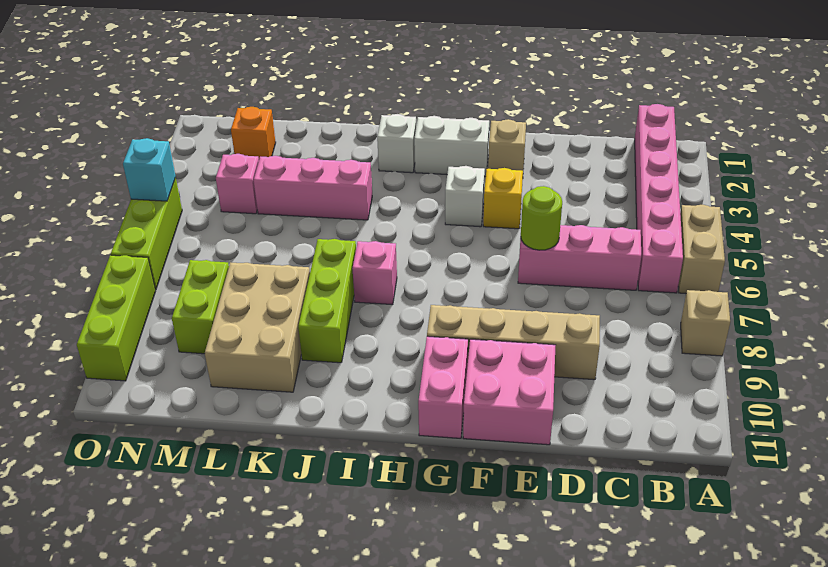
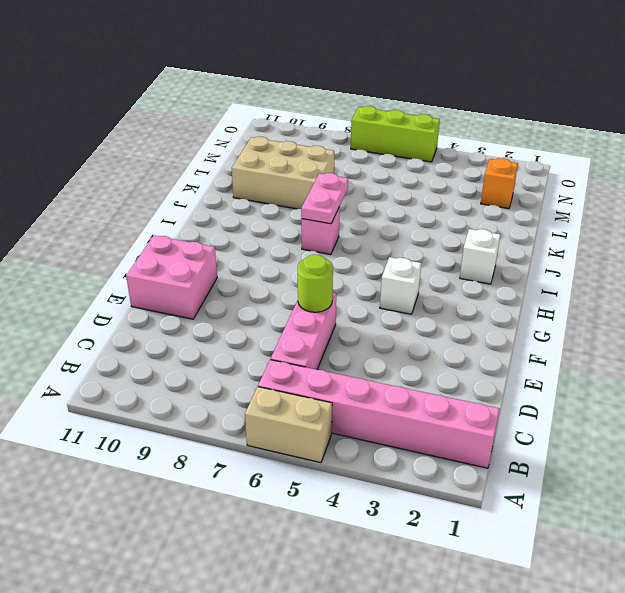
pink plate I7:J7 level 2 -> none
none -> tan brick A8 level 1
none -> tan brick D9:G9 level 1
none -> tan brick F2 level 1

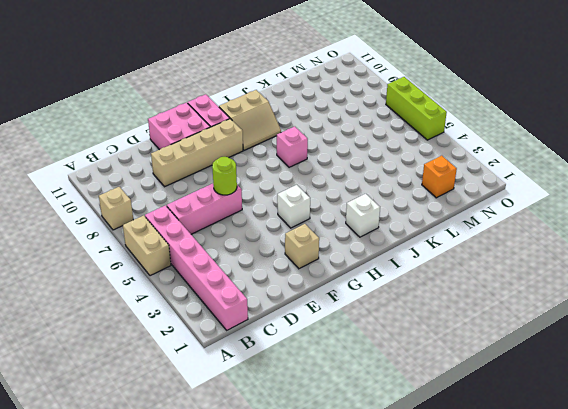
tan slope H9:I10 level 1 top 10 -> none
none -> yellow brick F4 level 1
none -> white brick G2:H2 level 1
none -> pink brick J4:L4 level 1

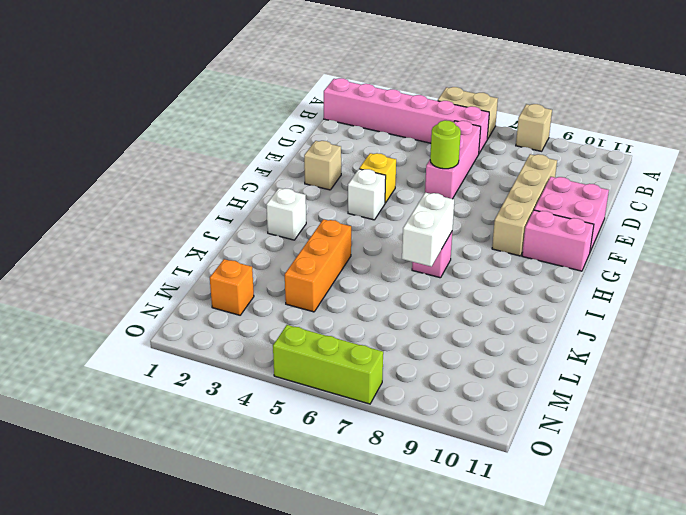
white brick I7:J7 level 2 -> white brick G2:H2 level 1
orange brick J4:L4 level 1 -> pink brick J4:L4 level 1
none -> lime brick J7:J9 level 1
none -> tan brick K8:L10 level 1
none -> pink brick M4 level 1

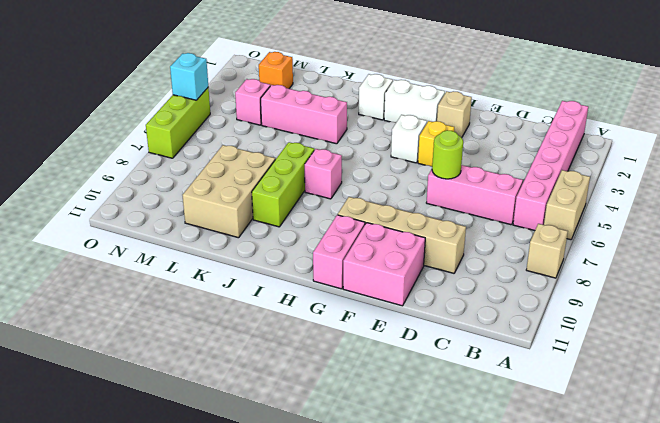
none -> lime brick M8:M9 level 1
none -> lime brick O8:O10 level 1

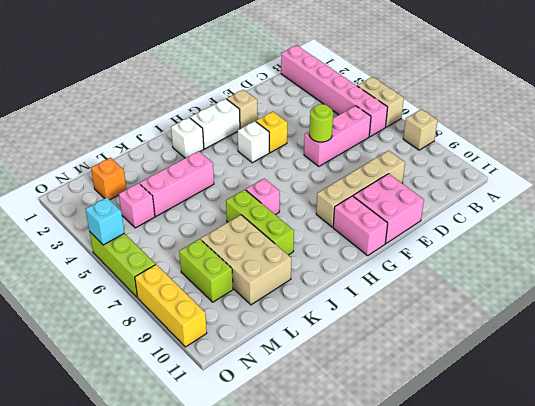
yellow brick O8:O10 level 1 -> lime brick O8:O10 level 1

